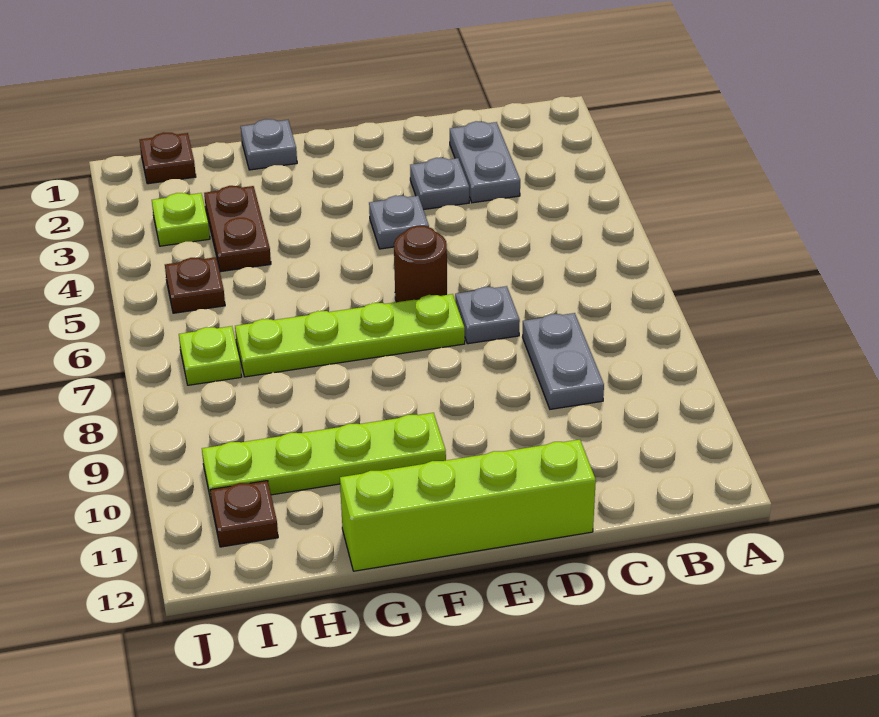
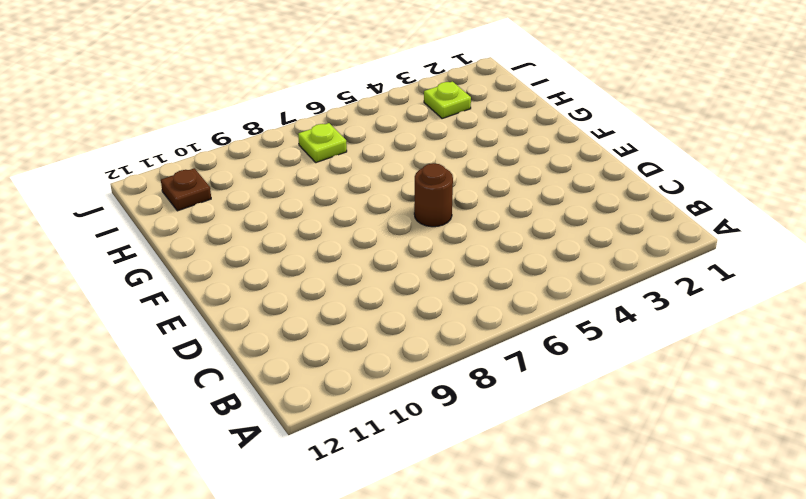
none -> grey plate C2:C3 level 1
none -> grey plate C8:C9 level 1
none -> grey plate D3 level 1

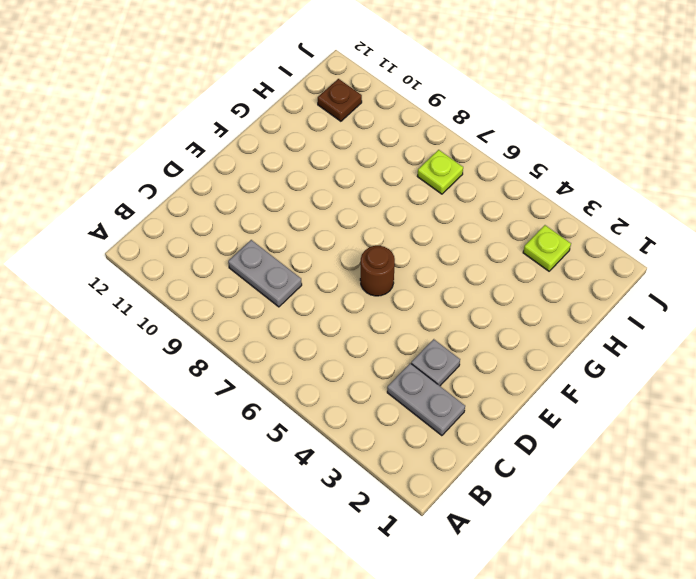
none -> grey plate D7 level 1
none -> lime brick D12:G12 level 1
none -> grey plate E4 level 1

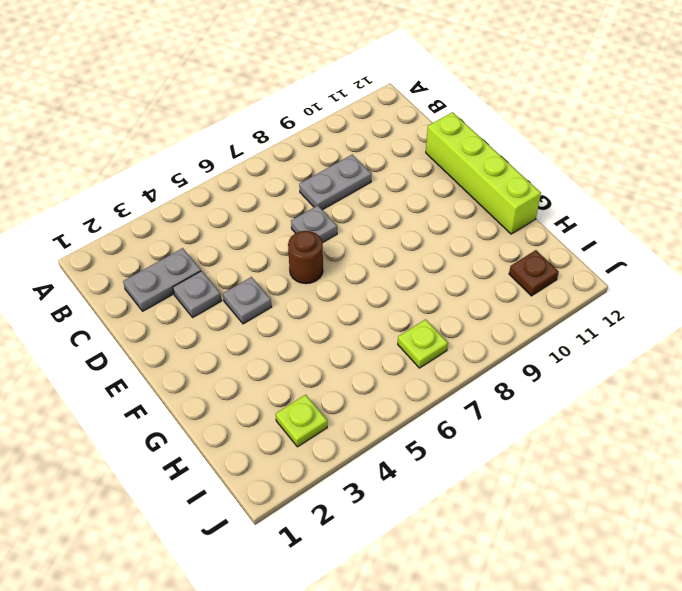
none -> lime plate E7:H7 level 1
none -> lime plate F10:I10 level 1
none -> grey plate G1 level 1

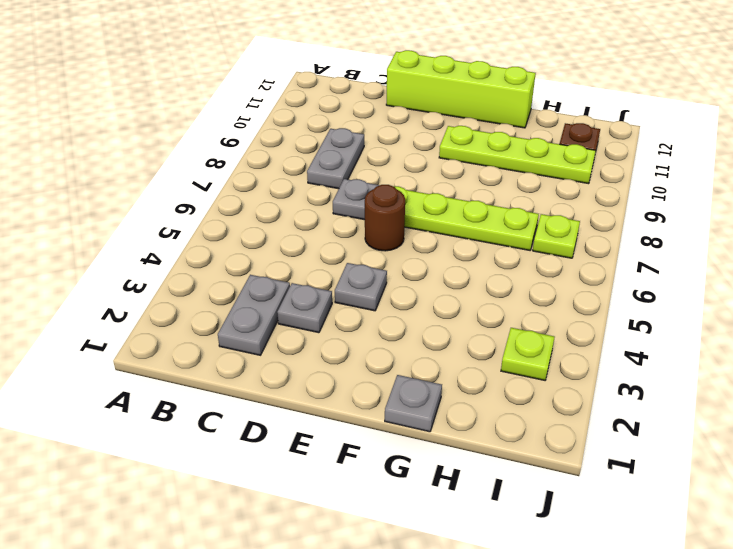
none -> brown plate H3:H4 level 1
none -> brown plate I1 level 1
none -> brown plate I5 level 1

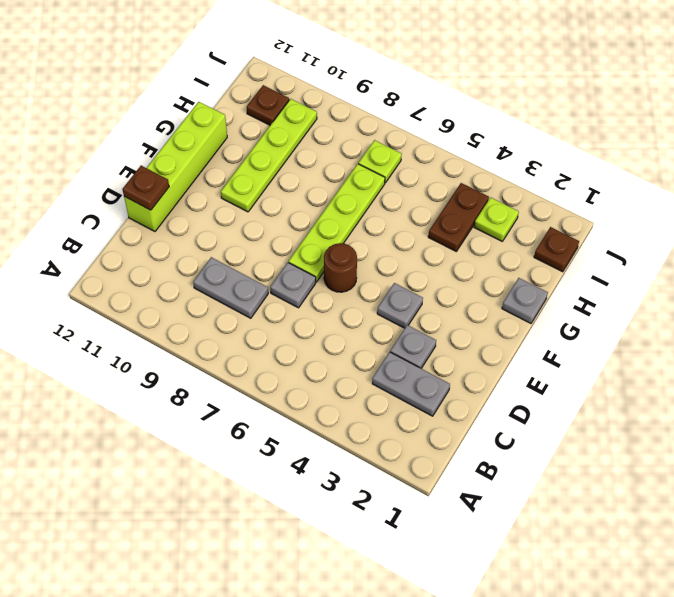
brown plate D12 level 2 -> brown plate I5 level 1
brown plate H4:I4 level 1 -> brown plate H3:H4 level 1

